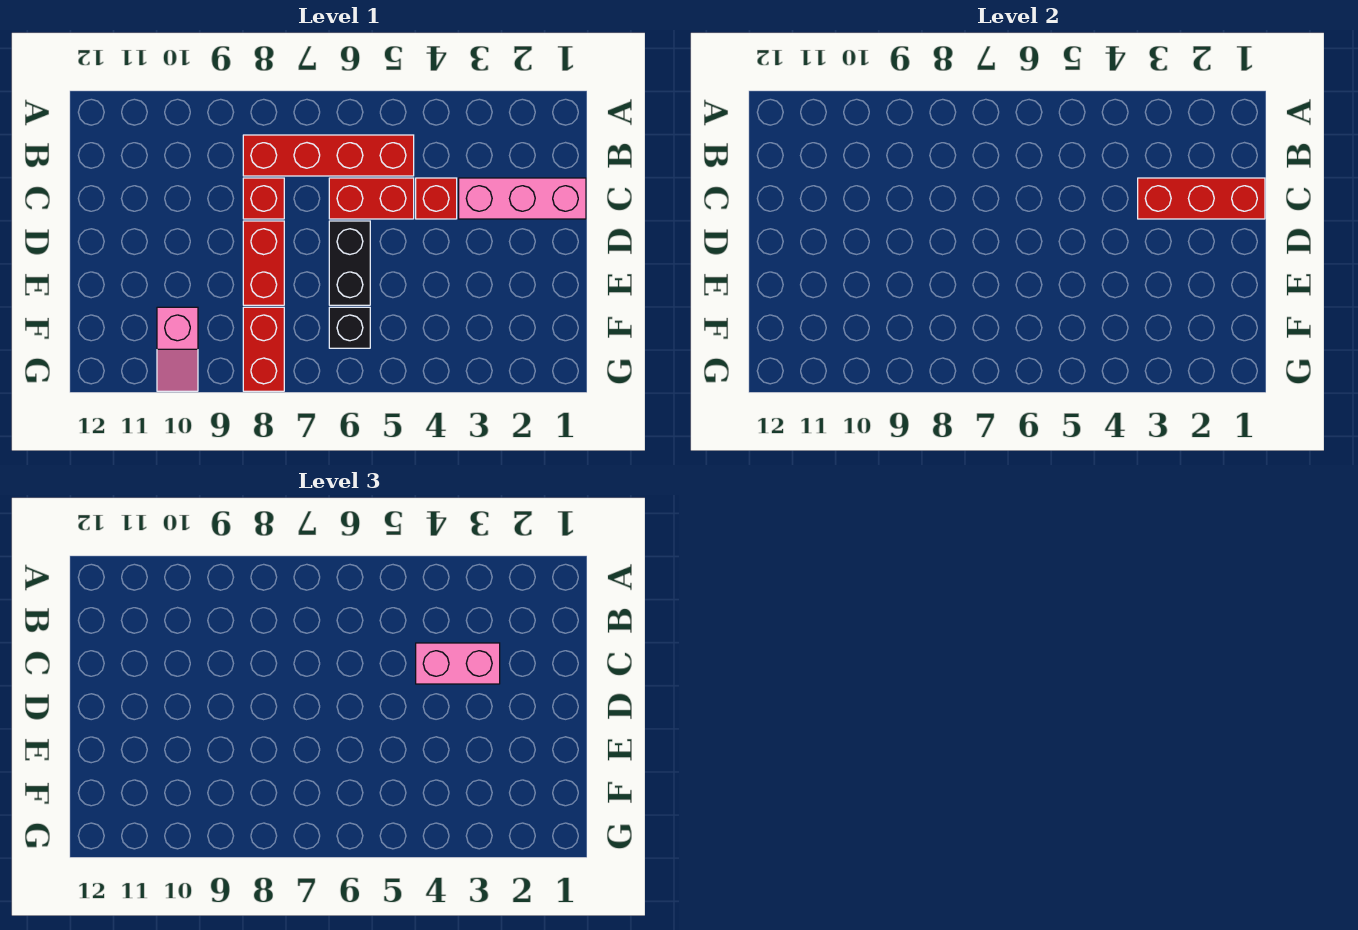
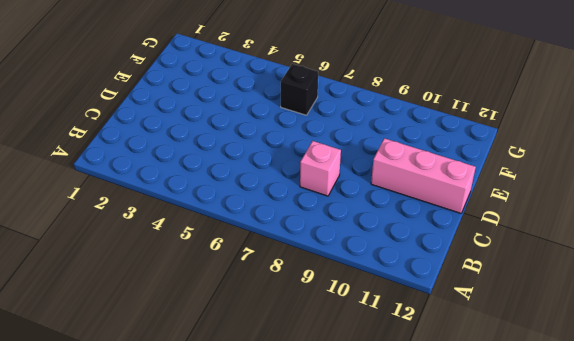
pink brick C8 level 1 -> red brick C8 level 1
pink brick D10:D12 level 1 -> pink brick C1:C3 level 1
none -> red brick B5:B8 level 1
none -> red brick C4 level 1
none -> red brick C5:C6 level 1

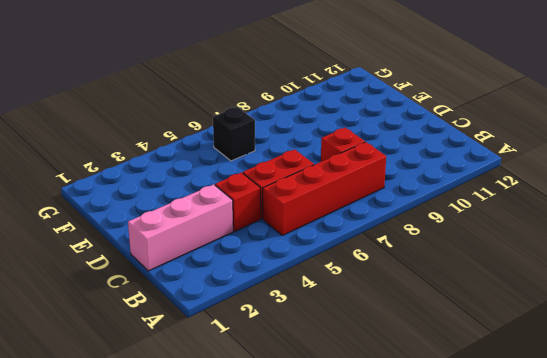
none -> black brick D6:E6 level 1
none -> red brick D8:E8 level 1
none -> red brick F8:G8 level 1

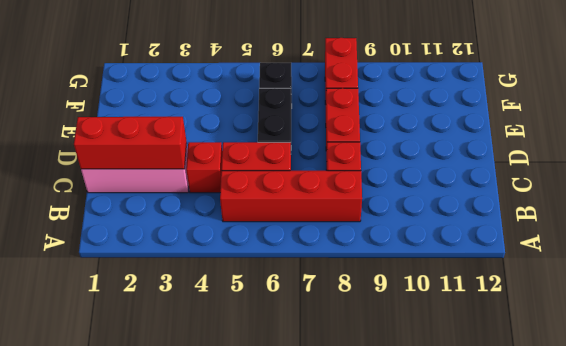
none -> pink slope F10:G10 level 1 top F
none -> pink brick C3:C4 level 3

